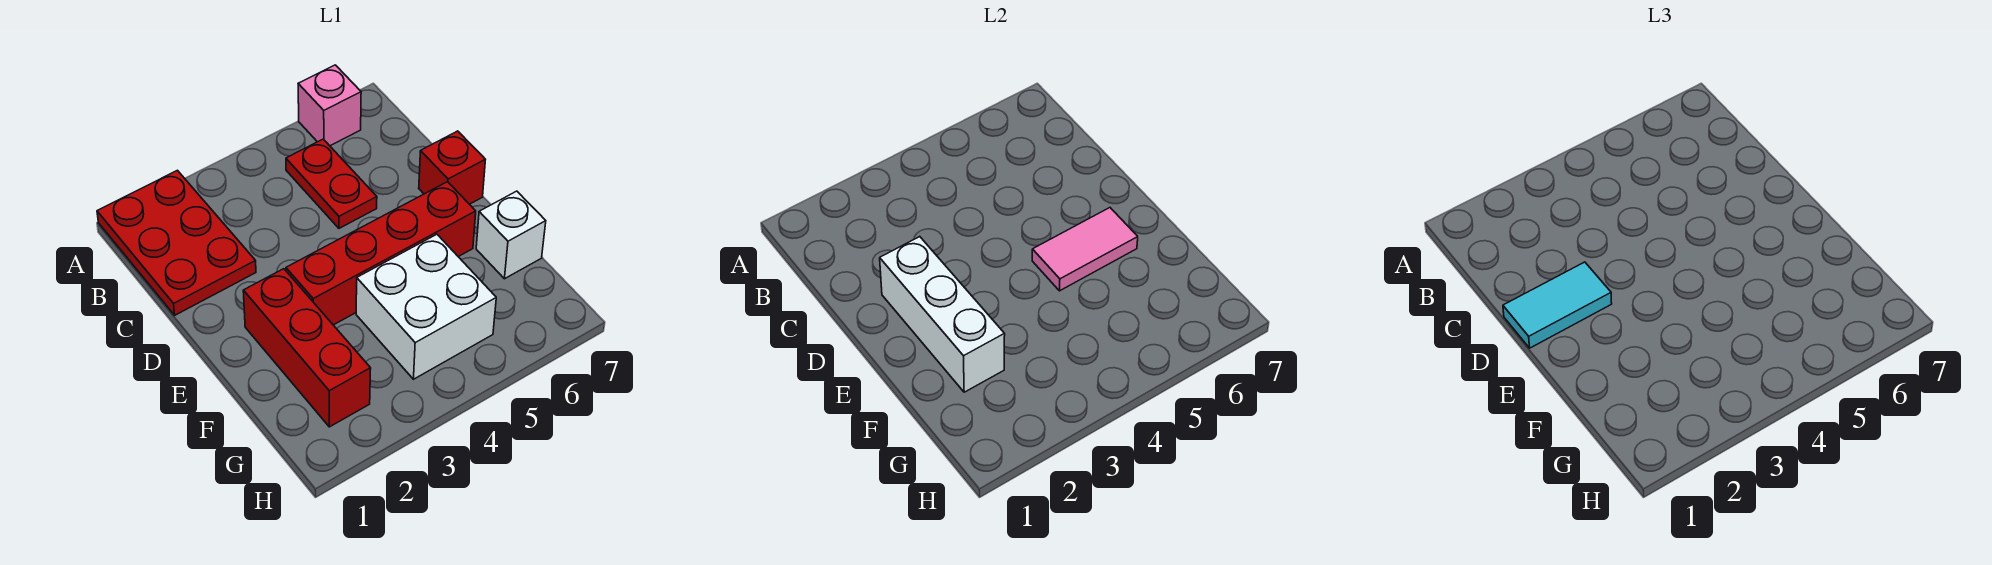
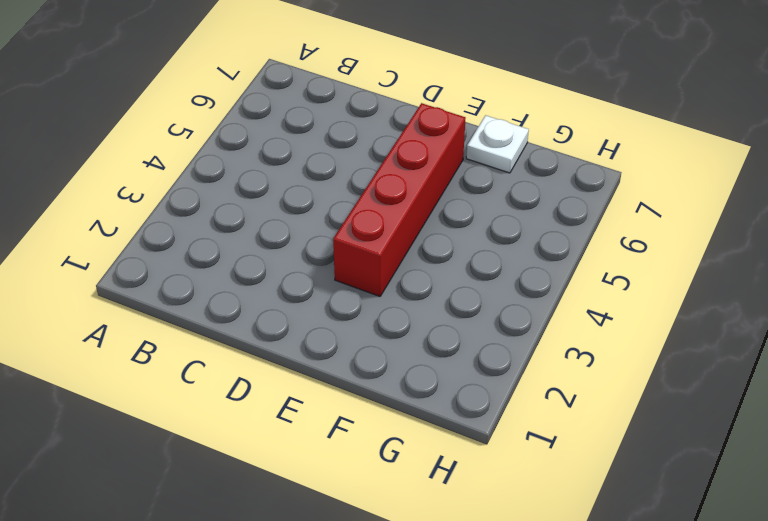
white plate F7 level 1 -> white brick F7 level 1
none -> red plate A1:C2 level 1
none -> pink brick A6 level 1

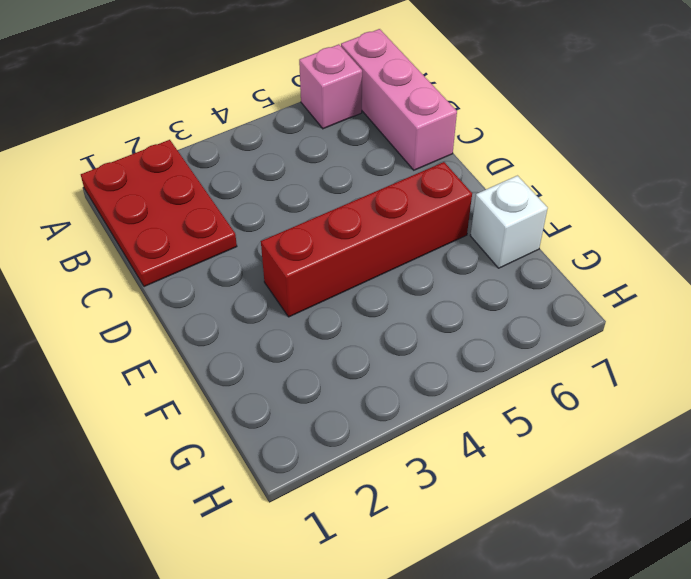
pink brick A7:C7 level 1 -> none
none -> red plate B5:C5 level 1
none -> red brick D7 level 1

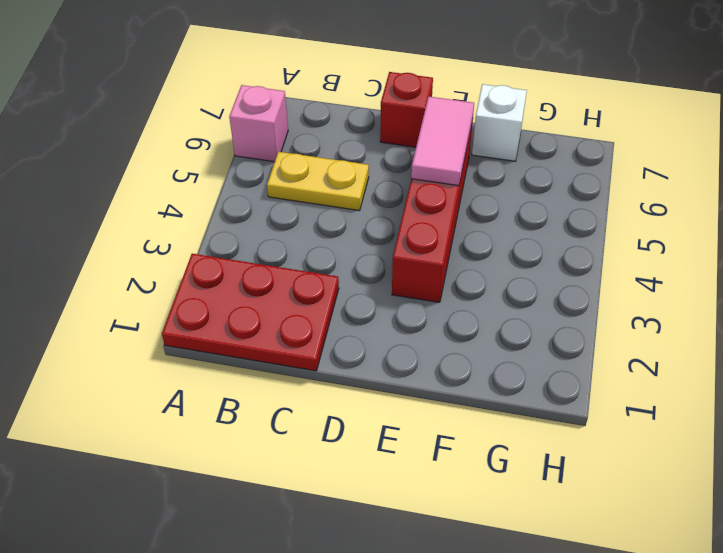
yellow plate B5:C5 level 1 -> red plate B5:C5 level 1
none -> red brick E2:G2 level 1
none -> white brick F4:G5 level 1

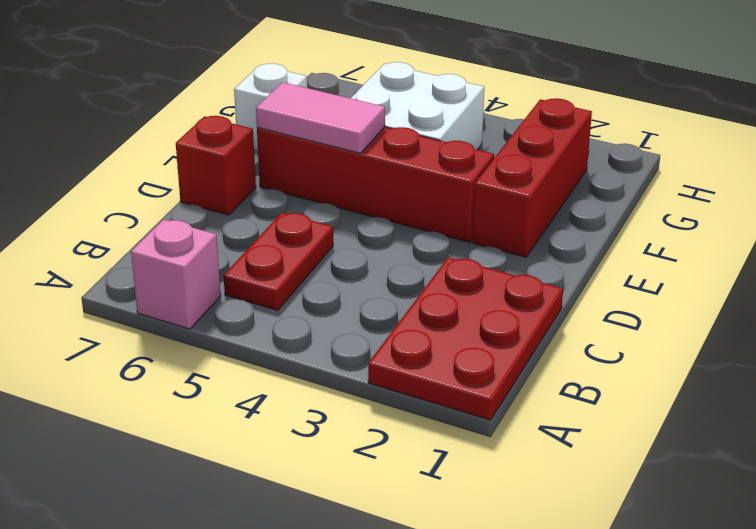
none -> white brick D2:F2 level 2
none -> cyan tile D1:D2 level 3

